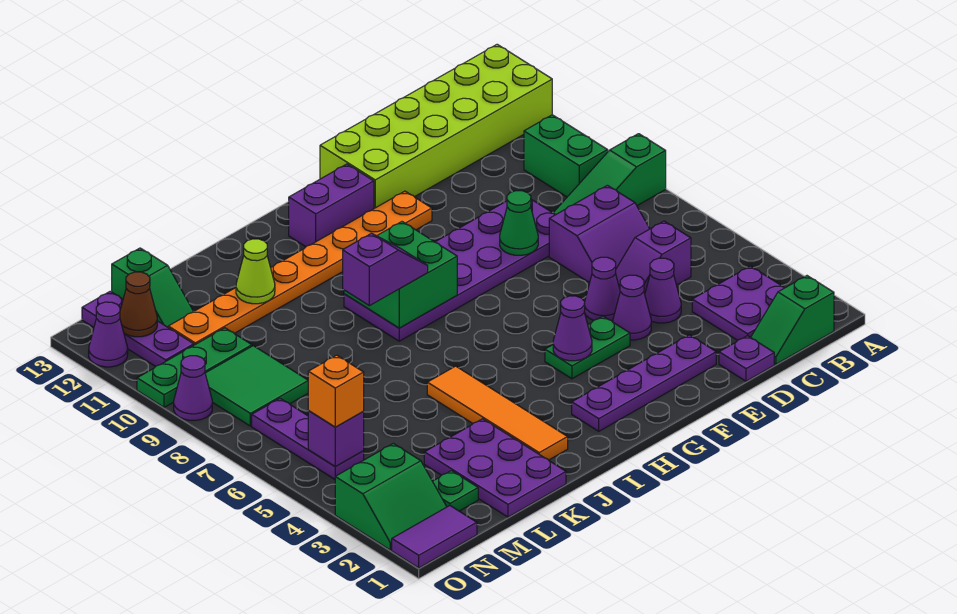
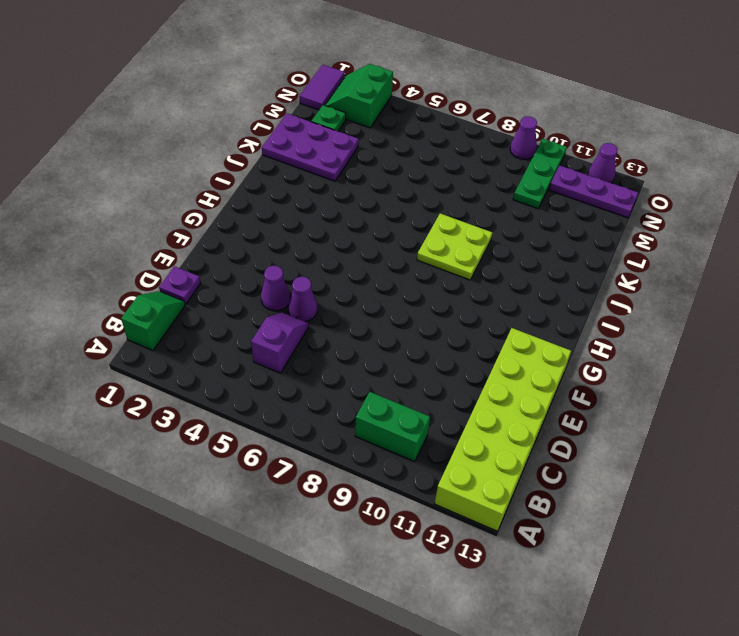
lime plate I8:J9 level 1 -> purple plate D8:I9 level 1
none -> green slope A8:C8 level 1 top A
none -> purple plate B2:C3 level 1
none -> purple slope C6:D7 level 1 top 7
none -> purple cone D4 level 1

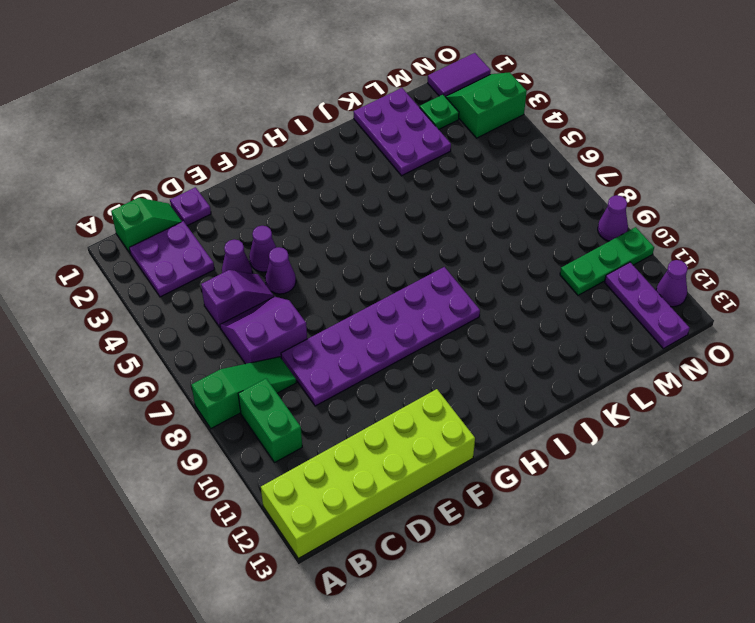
none -> purple plate E2:H2 level 1
none -> green plate F4:G4 level 1
none -> orange plate F11:M11 level 1
none -> purple brick G12:H12 level 1

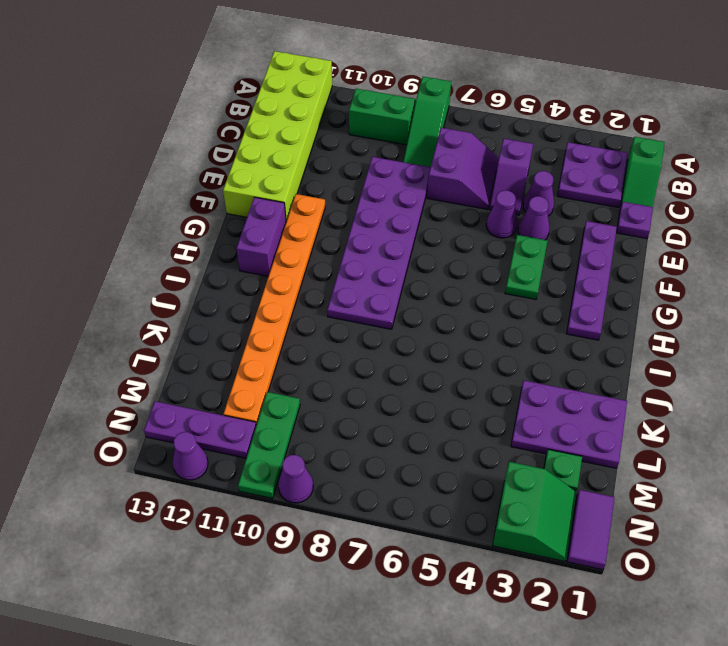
none -> orange tile J2:J5 level 1
none -> green tile M8:N9 level 1
none -> green slope M12:M13 level 1 top 13
none -> purple plate N5:N7 level 1

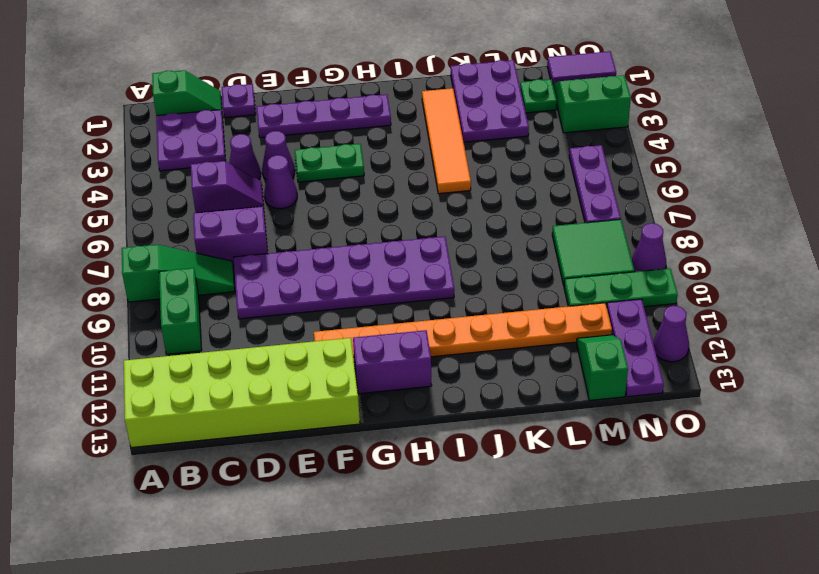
none -> green cone E8 level 2
none -> purple cone G4 level 2
none -> green brick H8:I9 level 2
none -> lime cone K11 level 2

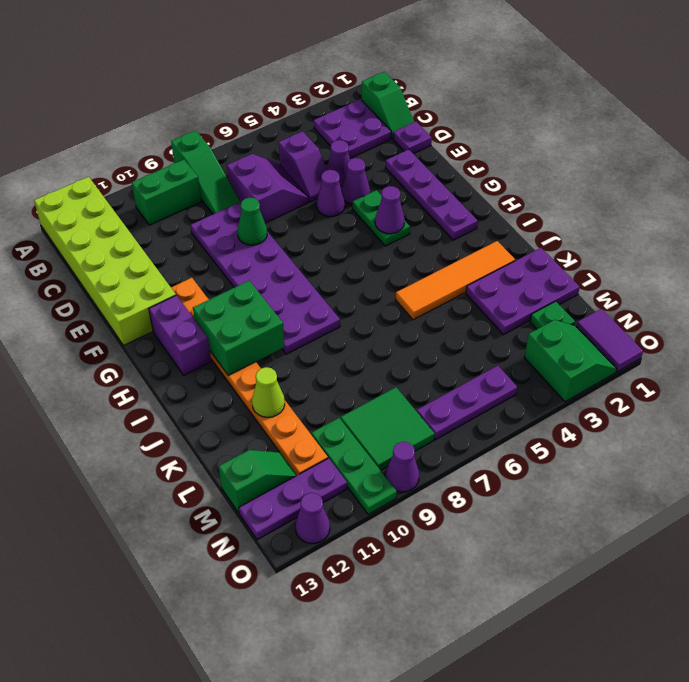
green brick H10:I11 level 2 -> green brick H8:I9 level 2
none -> purple brick N5 level 2
none -> brown cone N12 level 2
none -> purple slope I8:J8 level 3 top J
none -> orange brick N5 level 3

